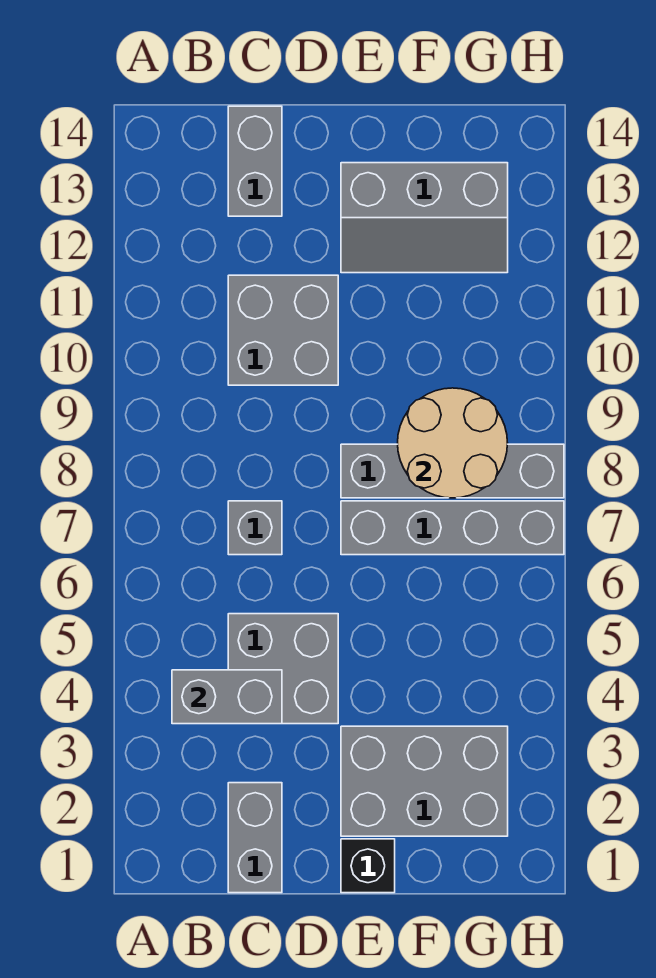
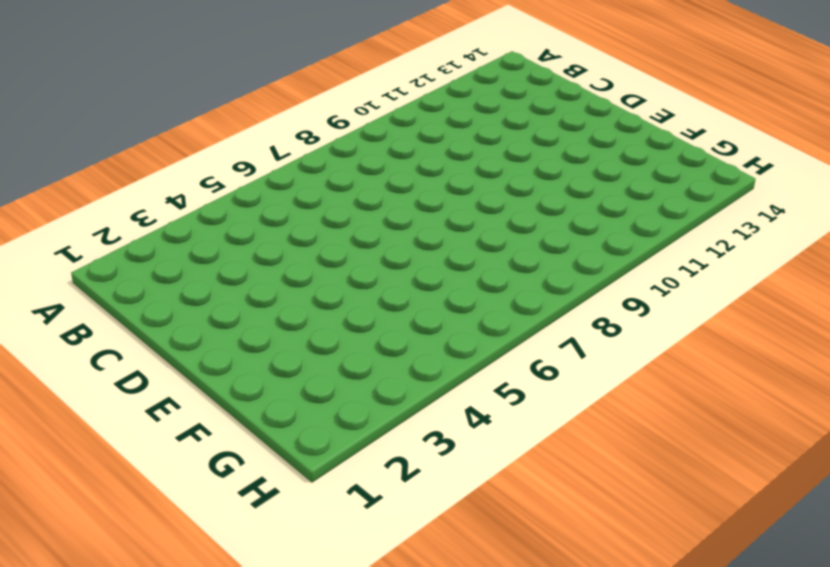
none -> grey brick C1:C2 level 1
none -> grey brick C4:D5 level 1
none -> grey brick C7 level 1

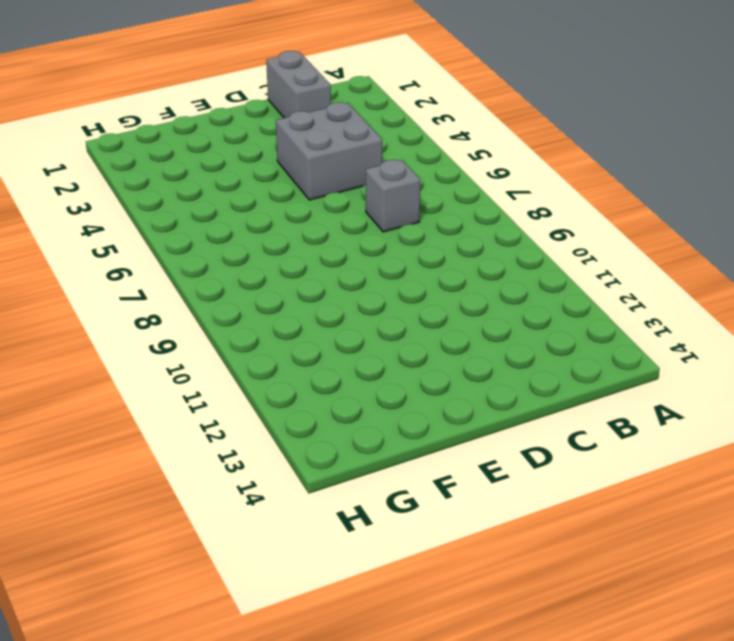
none -> grey brick C10:D11 level 1
none -> grey brick C13:C14 level 1
none -> black brick E1 level 1

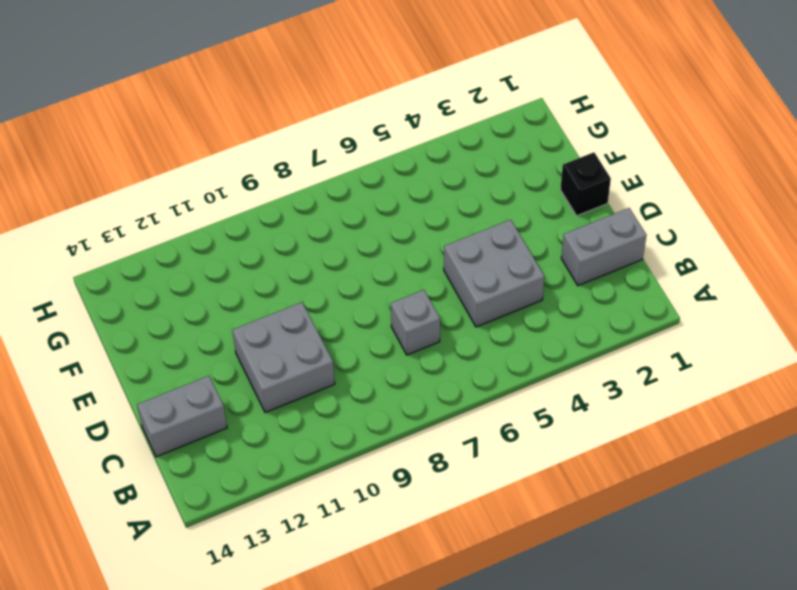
none -> grey brick E2:G3 level 1
none -> grey brick E7:H7 level 1
none -> grey brick E8:H8 level 1

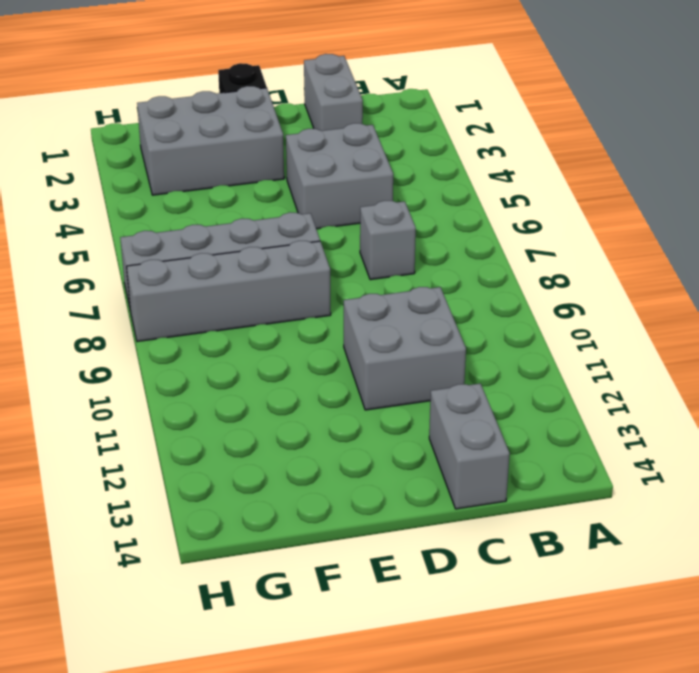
none -> grey slope E12:G13 level 1 top 13
none -> grey brick B4:C4 level 2
none -> tan round brick F8:G9 level 2

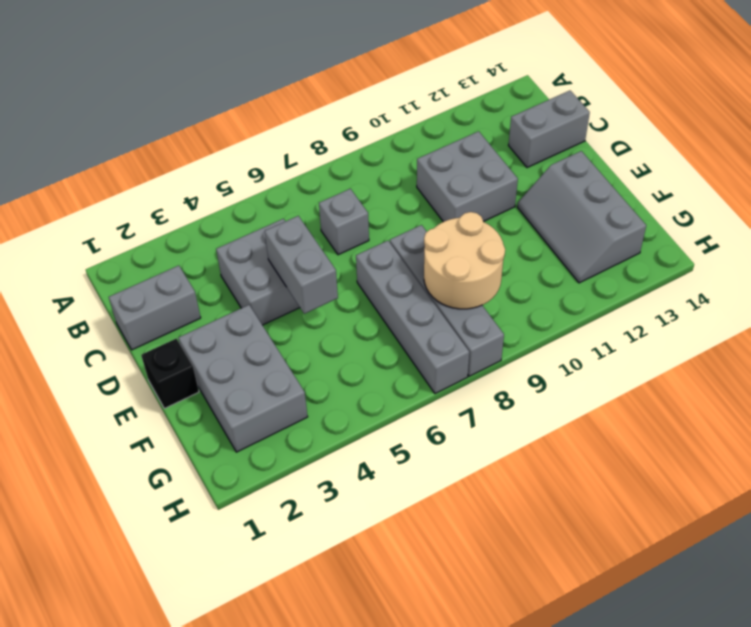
grey brick D5:E5 level 2 -> grey brick B4:C4 level 2

